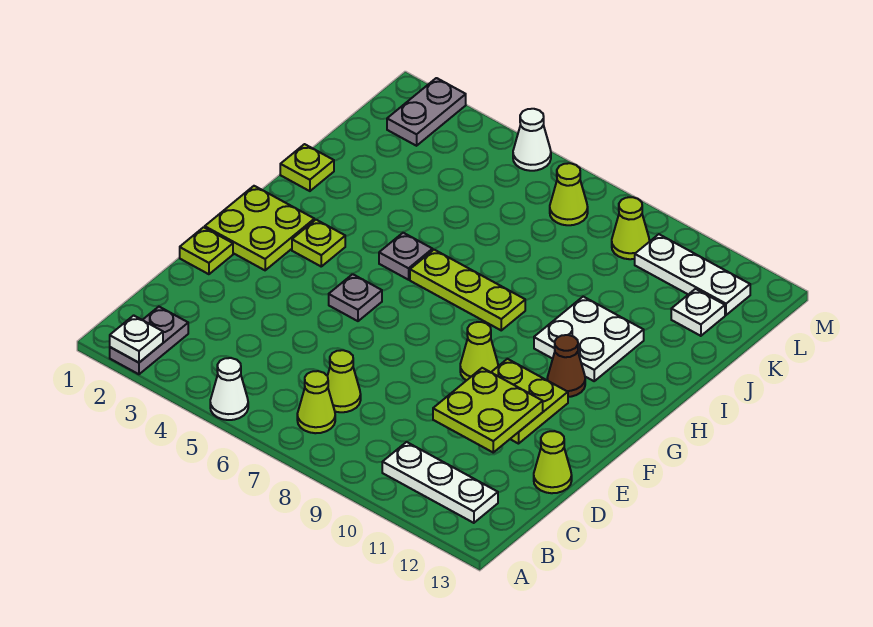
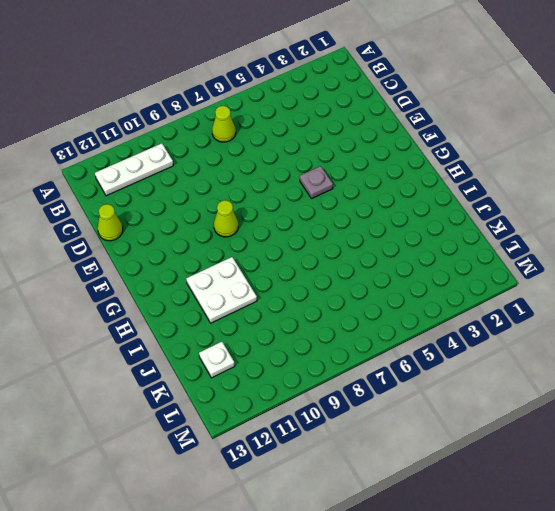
none -> grey plate A2:B2 level 1
none -> white cone A5 level 1
none -> lime cone C7 level 1

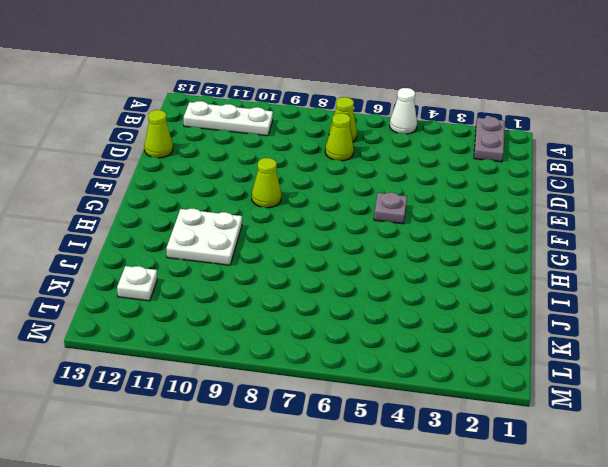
none -> lime plate E1 level 1
none -> lime plate E10:F11 level 1
none -> lime plate F1:G2 level 1

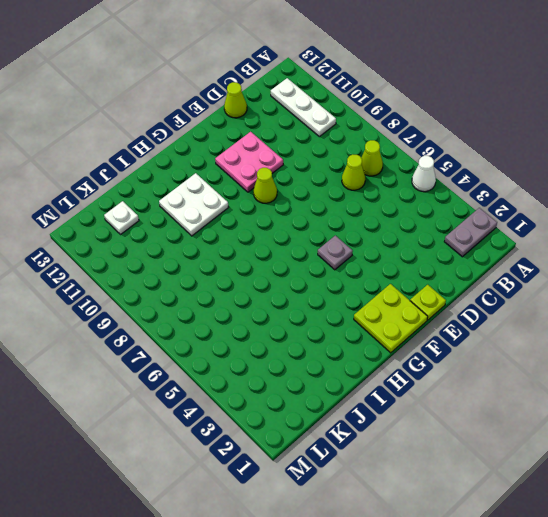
pink plate E10:F11 level 1 -> lime plate E10:F11 level 1
none -> lime plate G3 level 1
none -> brown cone G11 level 1
none -> grey plate H5 level 1

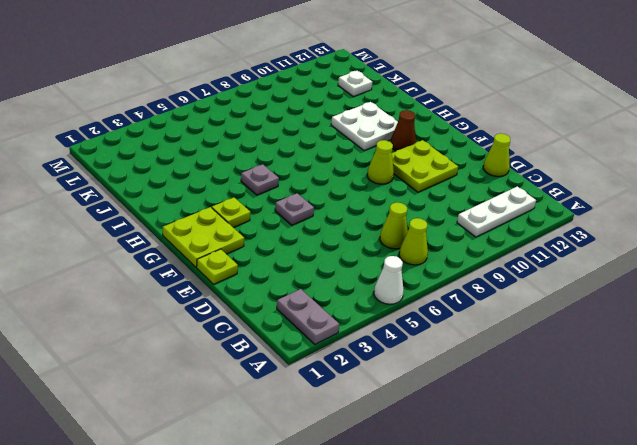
none -> lime plate H6:H8 level 1
none -> lime plate I1 level 1
none -> grey plate L2:M2 level 1

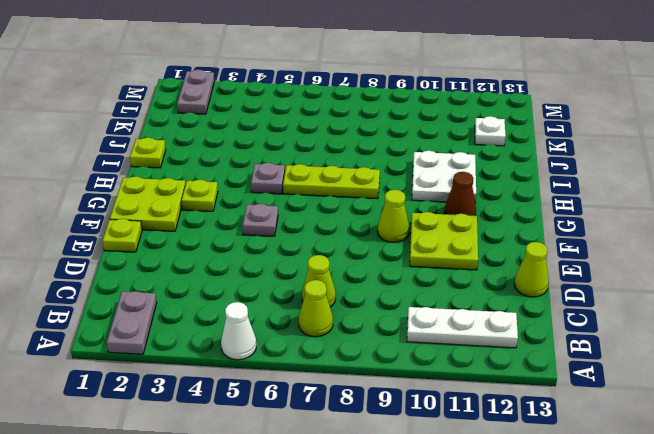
none -> lime cone L7 level 1
none -> lime cone L9 level 1
none -> white plate L10:L12 level 1

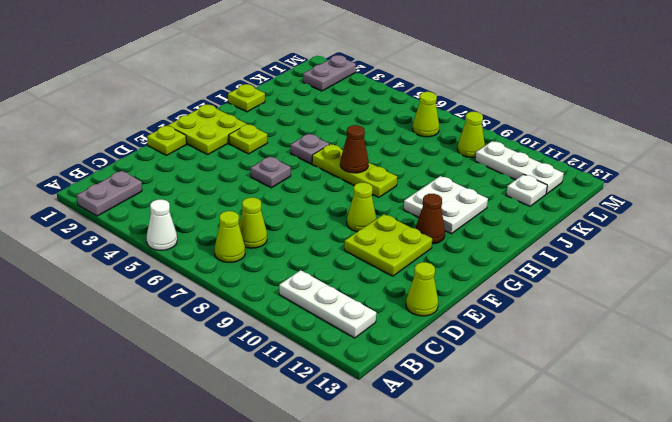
brown cone H7 level 2 -> none
none -> white cone M5 level 1
none -> white plate A2 level 2
none -> lime plate D10:E11 level 2

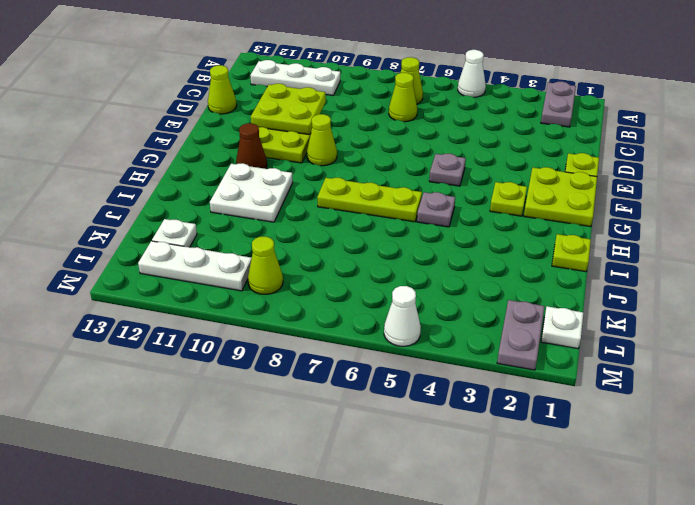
white plate L1 level 1 -> white plate A2 level 2
none -> lime cone L7 level 1

